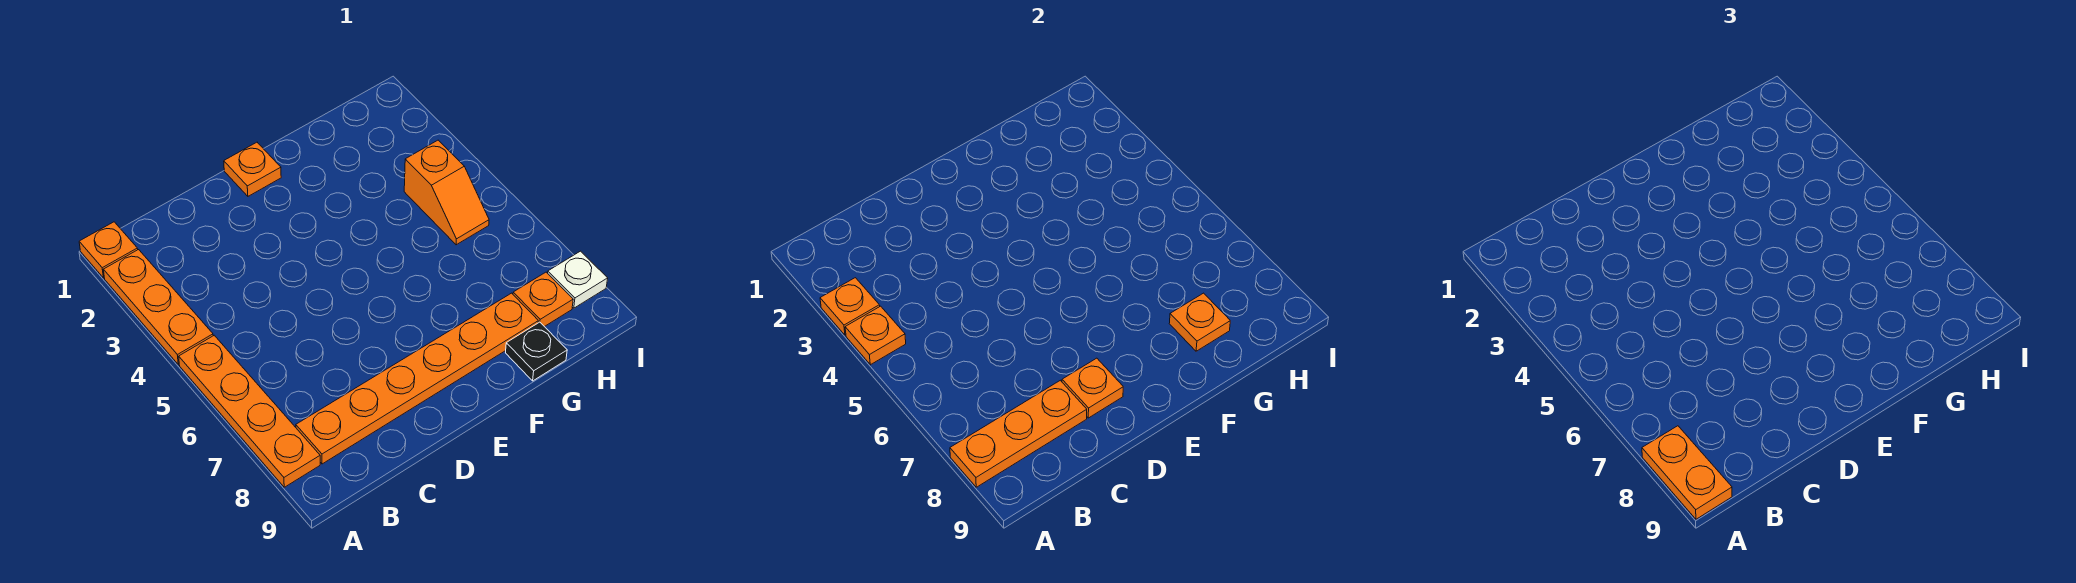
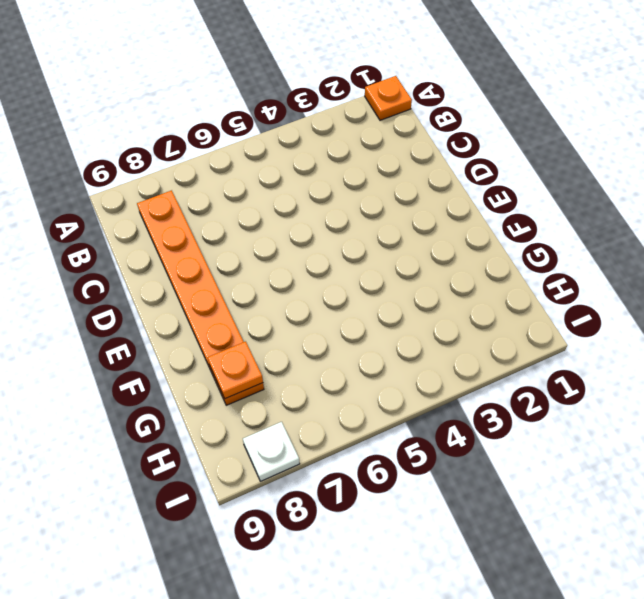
none -> orange plate A2:A4 level 1
none -> orange plate A5:A8 level 1
none -> orange plate E1 level 1

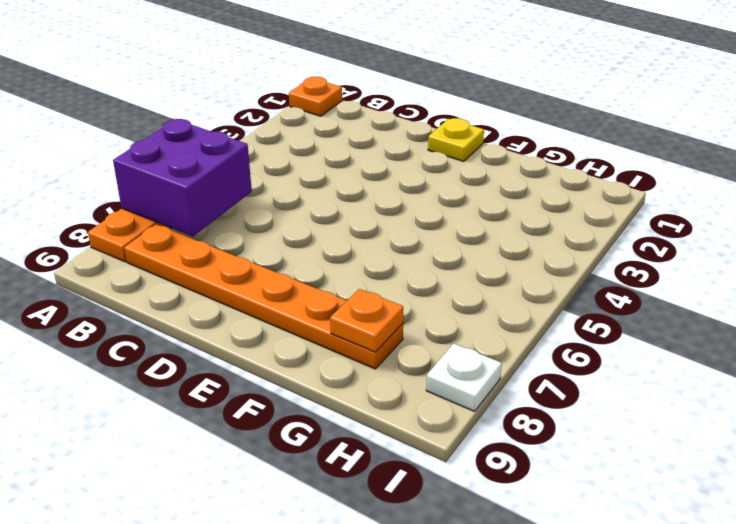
purple brick A6:B7 level 2 -> none
yellow plate E1 level 1 -> orange plate E1 level 1
none -> orange plate A2:A4 level 1
none -> black plate G9 level 1
none -> orange slope H4:H5 level 1 top 4

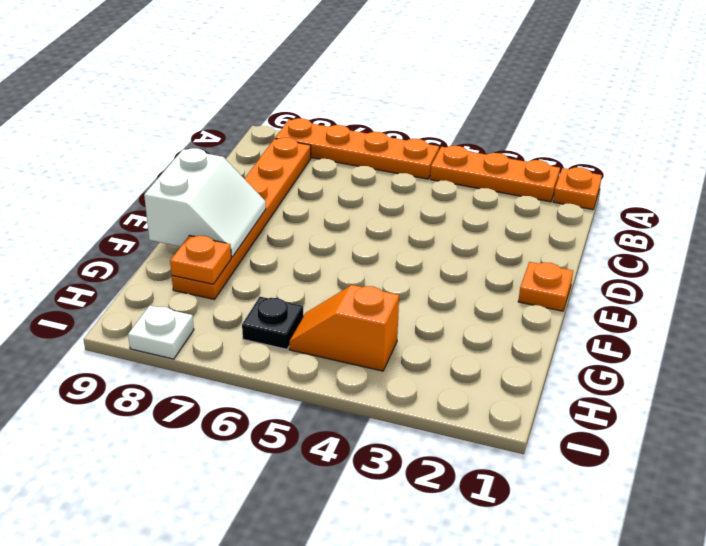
white slope E8:F9 level 2 top 9 -> none
black plate H6 level 1 -> black plate G9 level 1
none -> orange plate H8 level 1
none -> orange plate A3 level 2
none -> orange plate A4 level 2

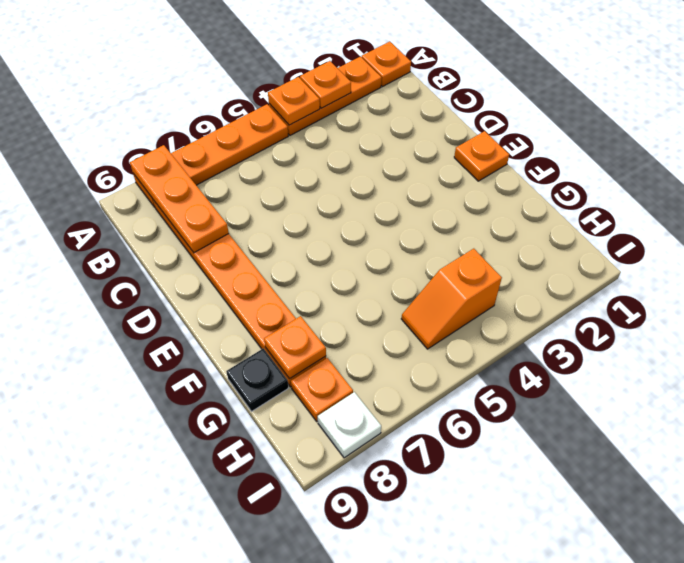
none -> orange plate D8 level 2
none -> orange plate A8:A9 level 3

